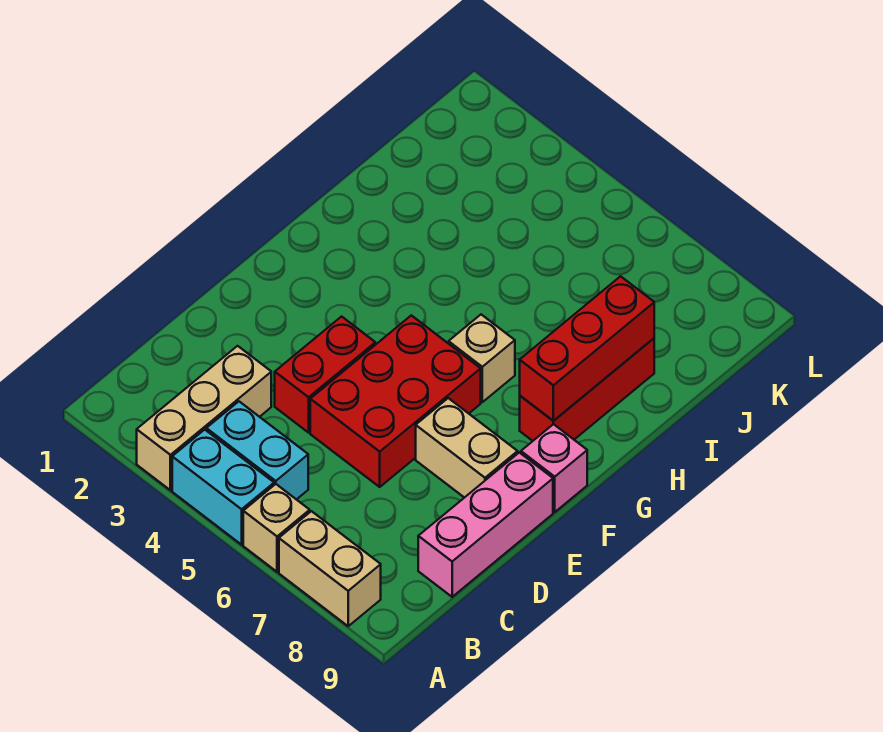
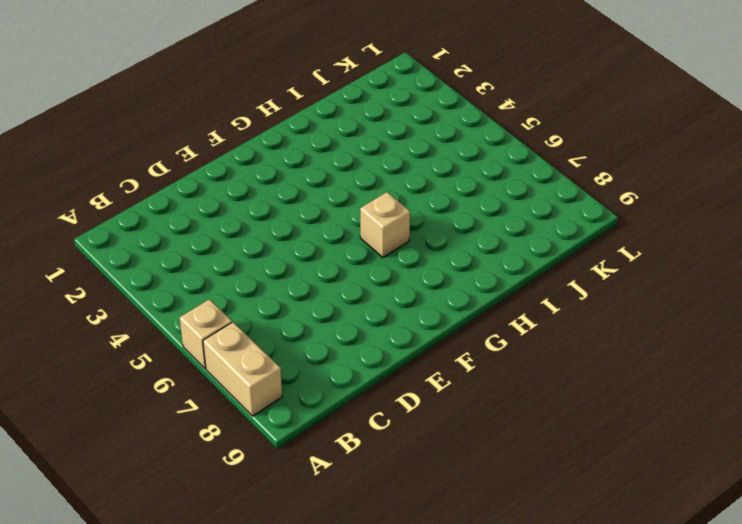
none -> tan brick A3:C3 level 1
none -> cyan brick A4:A5 level 1
none -> cyan brick B4:B5 level 1

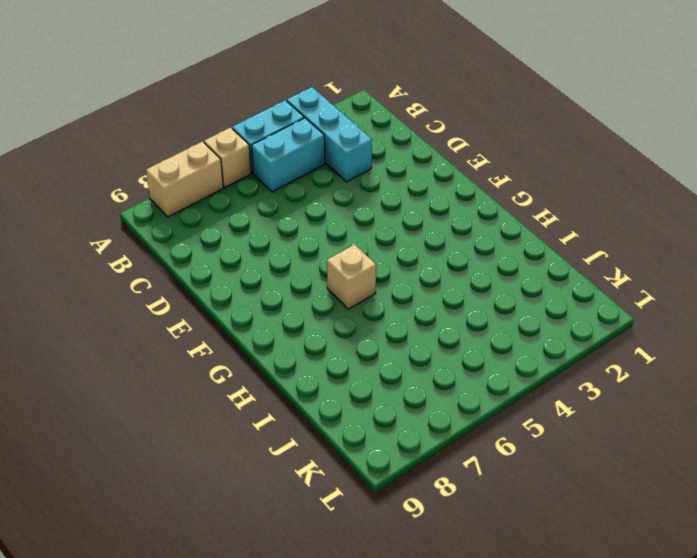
cyan brick A3:C3 level 1 -> tan brick A3:C3 level 1
none -> pink brick C9:E9 level 1
none -> red brick D4:E4 level 1
none -> red brick D5:F6 level 1

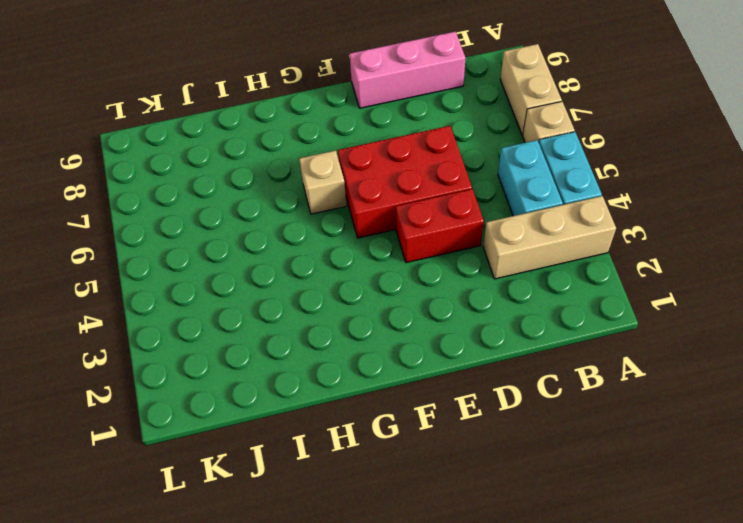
none -> tan brick E7:E8 level 1
none -> pink brick F9 level 1
none -> red brick G8:I8 level 1

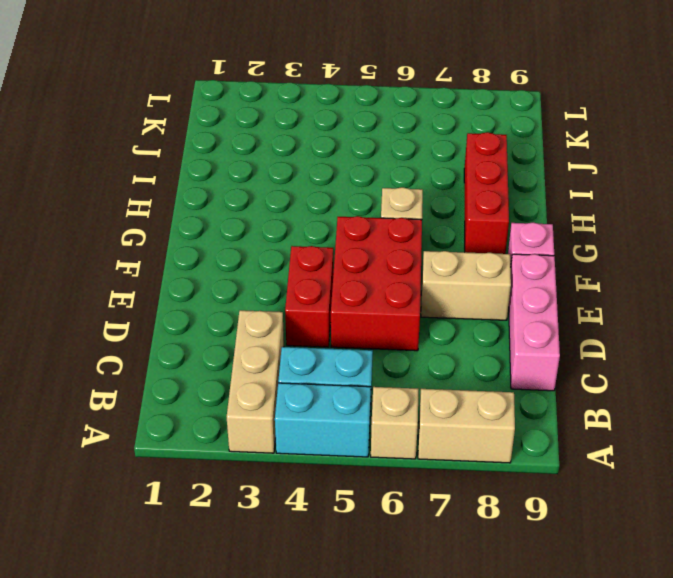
none -> red brick G8:I8 level 2

